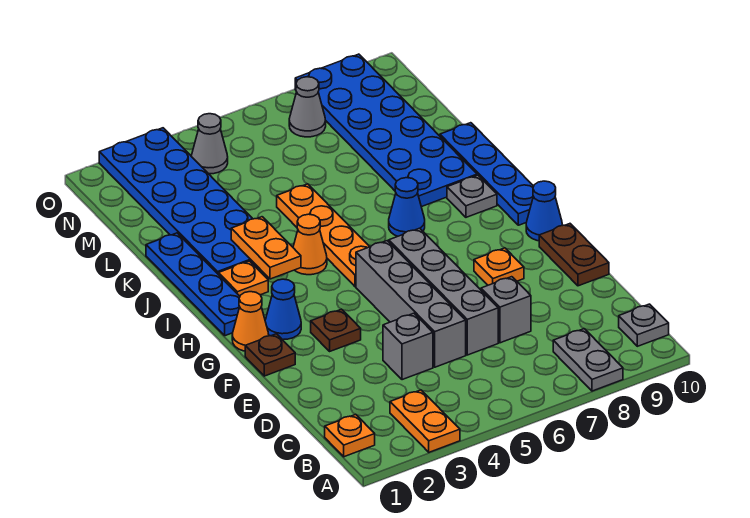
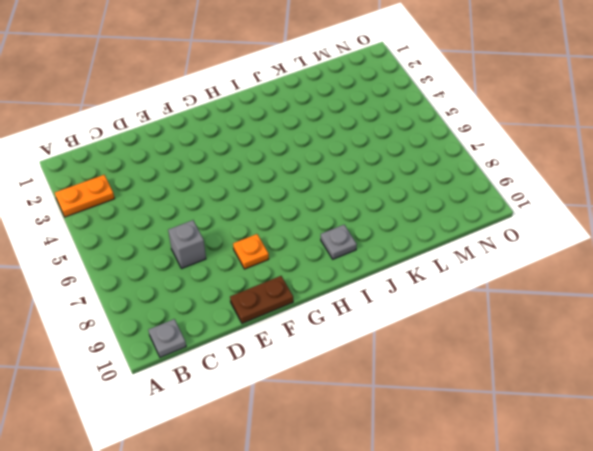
none -> grey plate A8:B8 level 1
none -> orange plate B1 level 1
none -> grey brick D4 level 1

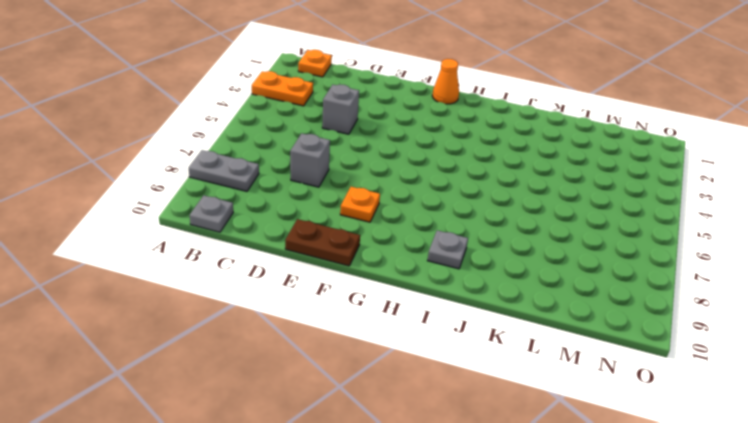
none -> grey brick D5:G5 level 1
none -> grey brick D6:G6 level 1
none -> brown plate F1 level 1

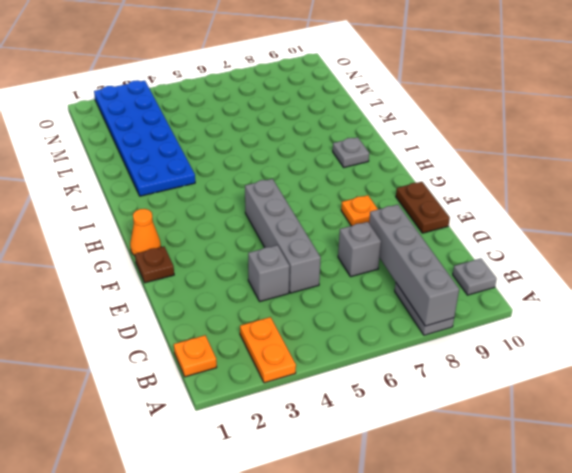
grey brick A8:D8 level 2 -> grey brick D6:G6 level 1
none -> brown plate F3 level 1
none -> blue cone G2 level 1
none -> blue cone G10 level 1

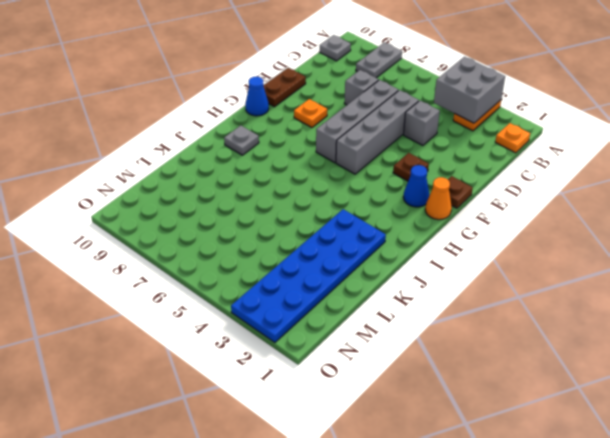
grey brick A3:B4 level 2 -> none
none -> blue plate H1:K1 level 1
none -> orange plate H5:K5 level 1
none -> blue plate H10:K10 level 1

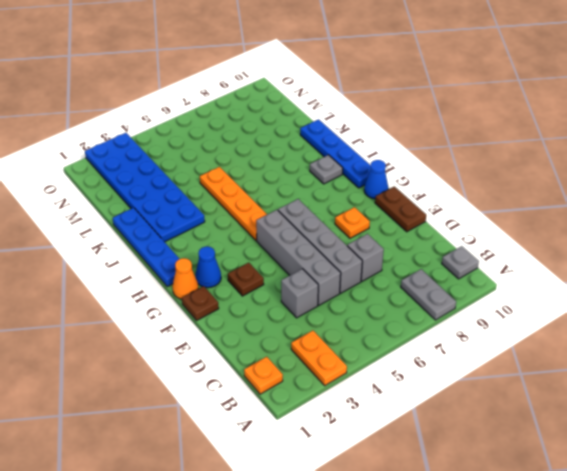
none -> orange plate I2 level 1
none -> orange cone I4 level 1
none -> blue cone I7 level 1

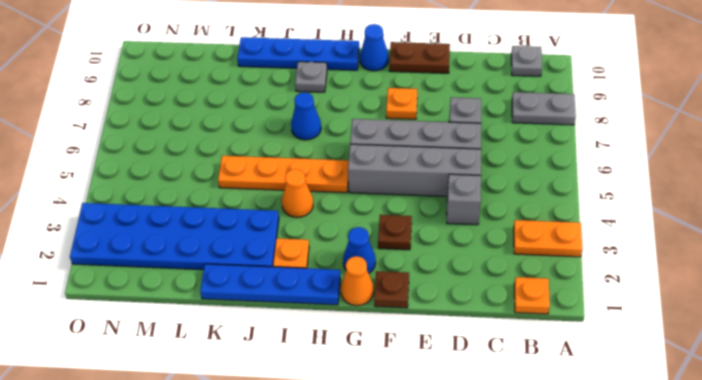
none -> blue plate J8:O9 level 1
none -> grey cone N4 level 1
none -> grey cone N7 level 1

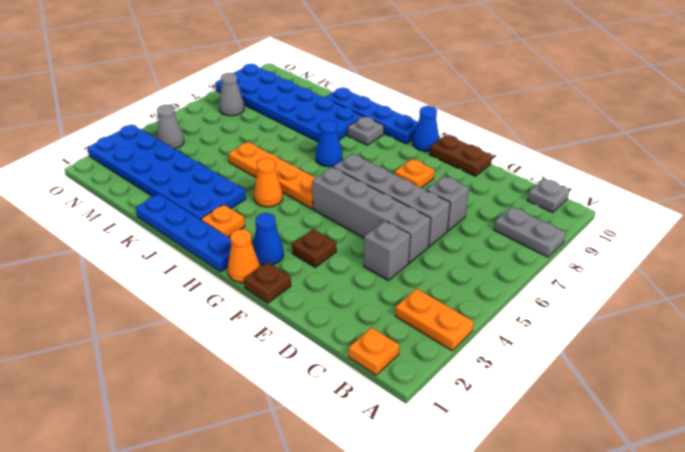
none -> orange plate I3:J3 level 2

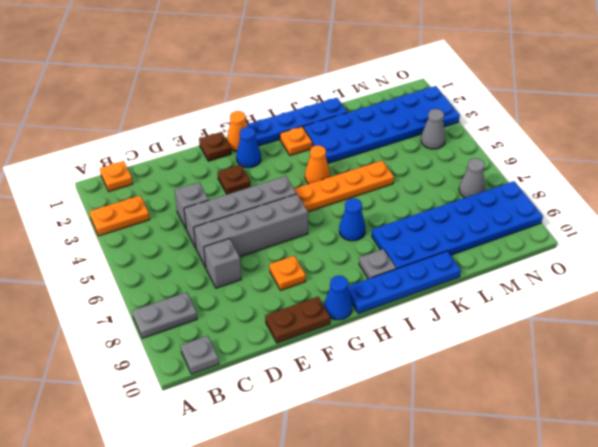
none -> orange plate I3:J3 level 2

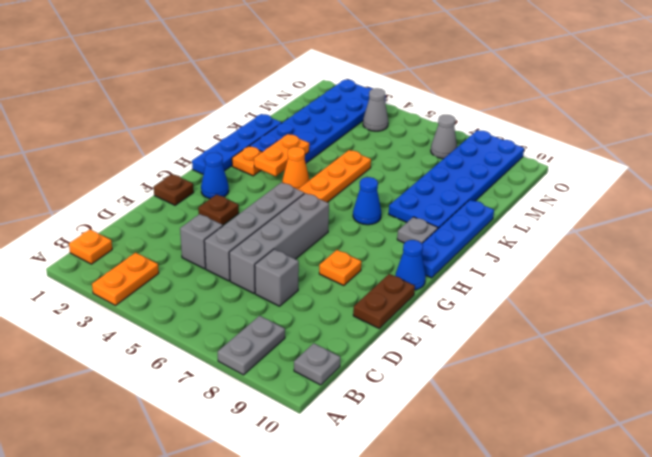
none -> orange cone G1 level 1

